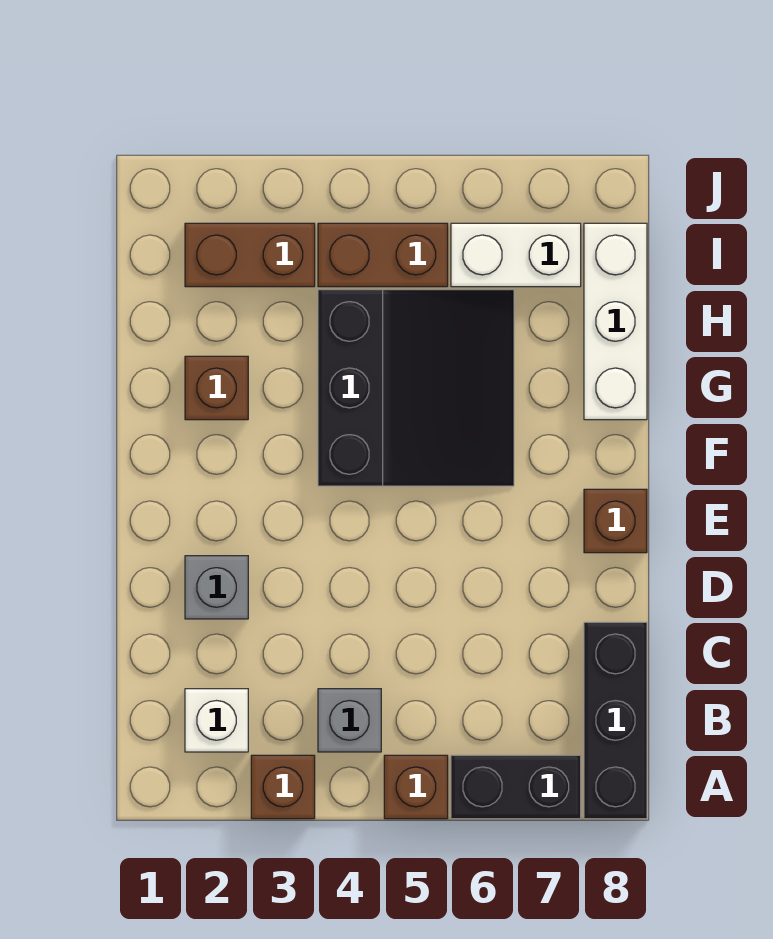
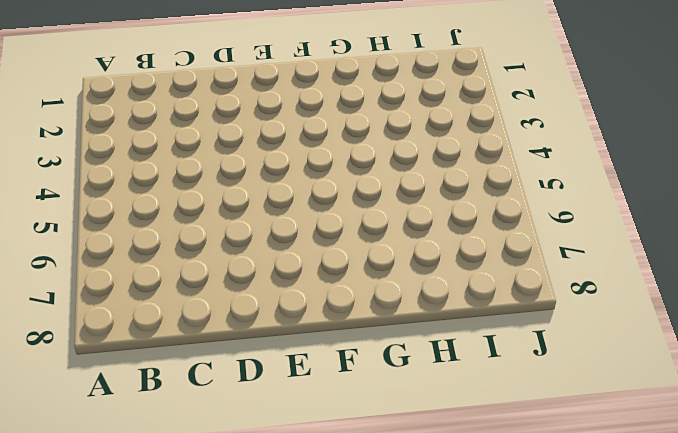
none -> brown brick A3 level 1
none -> brown brick A5 level 1
none -> black brick A6:A7 level 1

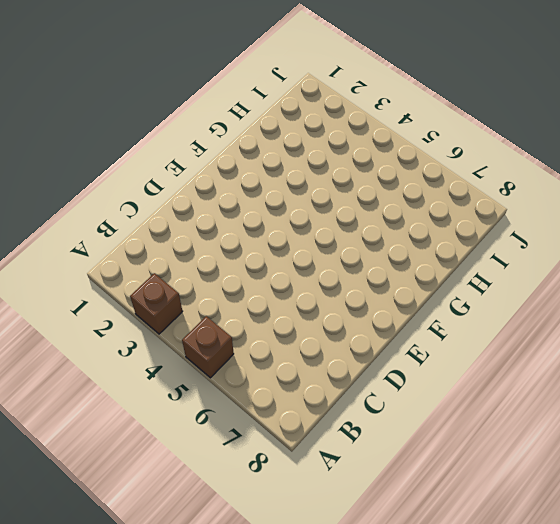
none -> black brick A6:A7 level 1
none -> black brick A8:C8 level 1
none -> white brick B2 level 1

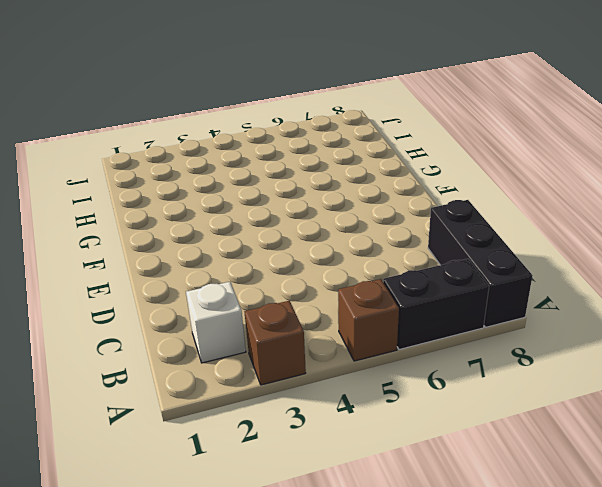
none -> grey brick B4 level 1
none -> grey brick D2 level 1
none -> brown brick E8 level 1

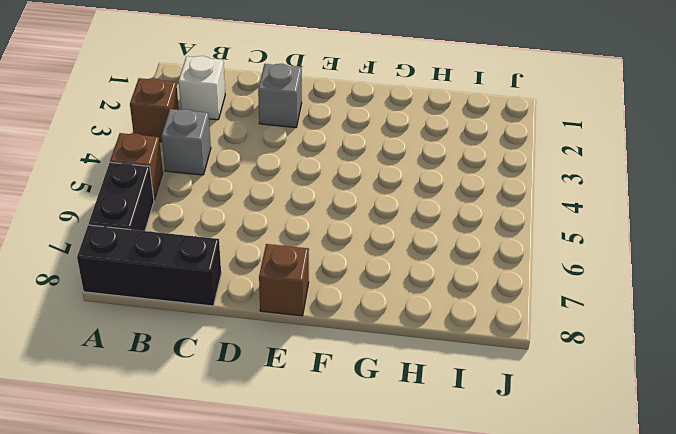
none -> black slope F4:H6 level 1 top 4
none -> brown brick G2 level 1
none -> white brick G8:I8 level 1

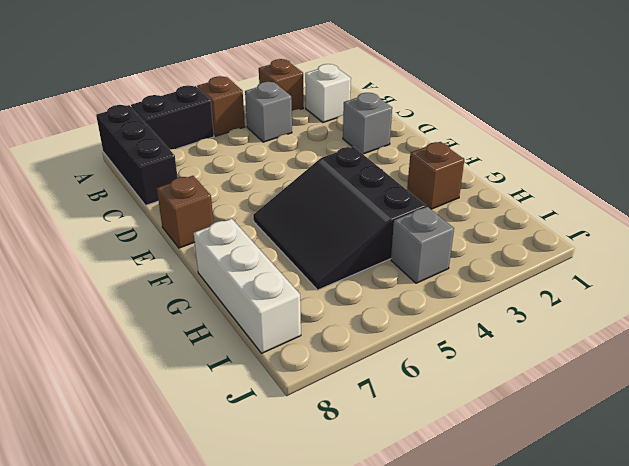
grey brick I4 level 1 -> brown brick I4:I5 level 1
none -> brown brick I2:I3 level 1
none -> white brick I6:I7 level 1

